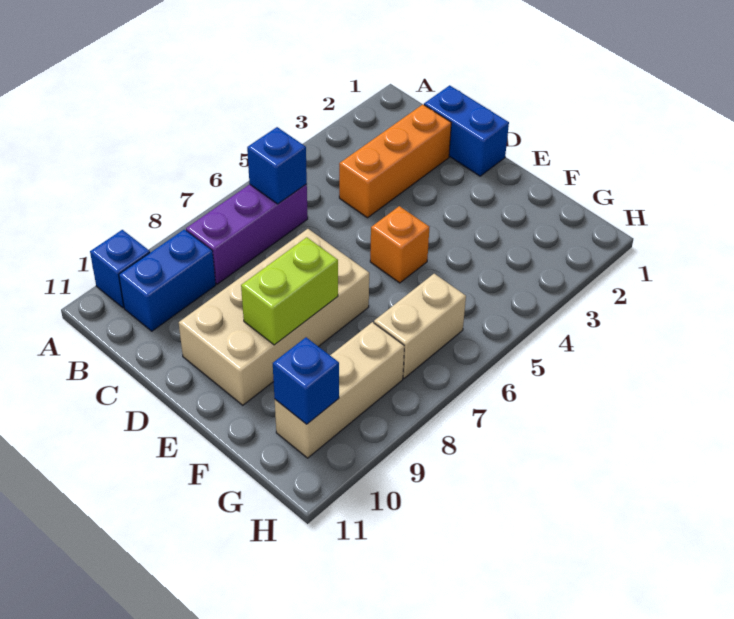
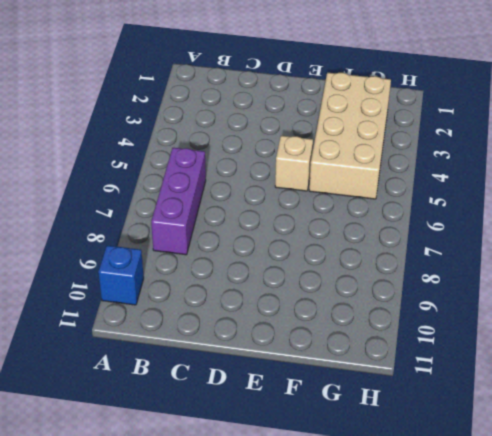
tan brick E5 level 1 -> orange brick E5 level 1
tan brick F2:G5 level 1 -> tan brick D7:E10 level 1
none -> blue brick B9:B10 level 1
none -> blue brick C1:D1 level 1
none -> orange brick C2:C4 level 1

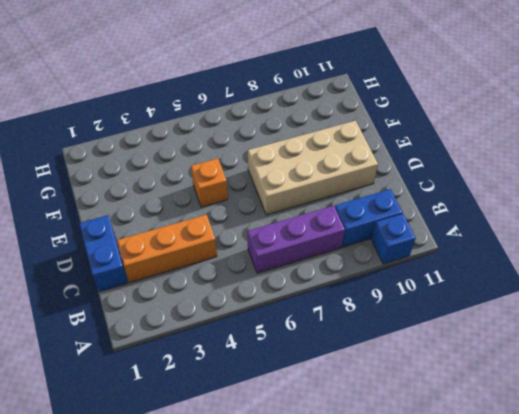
none -> tan brick G6:G7 level 1
none -> tan brick G8:G10 level 1
none -> blue brick B6 level 2

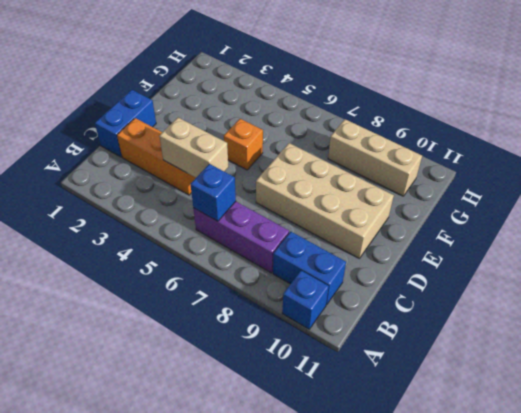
tan brick C4:C5 level 2 -> tan brick G6:G7 level 1
none -> lime brick E8:E9 level 2
none -> blue brick G10 level 2

